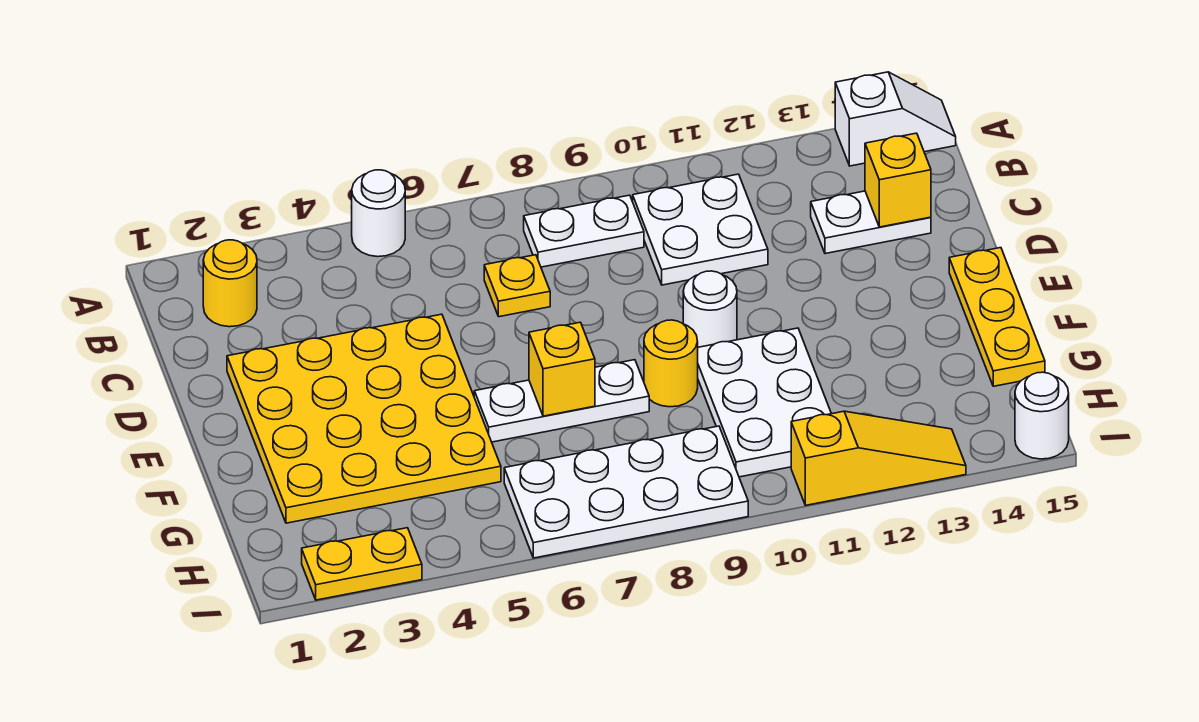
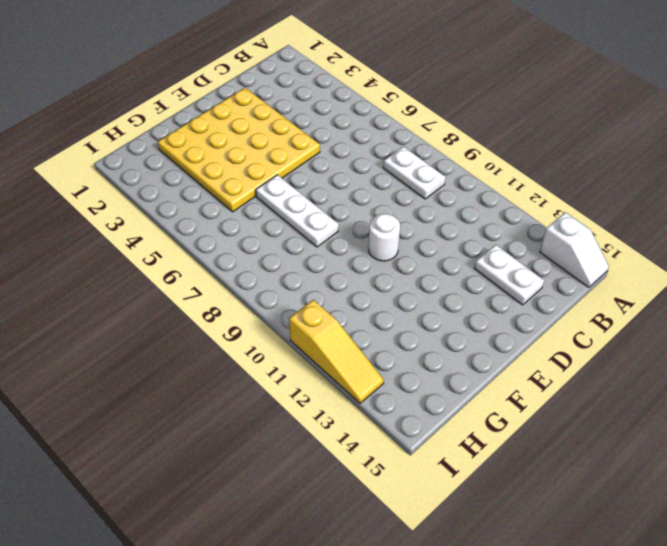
none -> white round brick A5 level 1
none -> yellow round brick B2 level 1
none -> white plate B10:C11 level 1

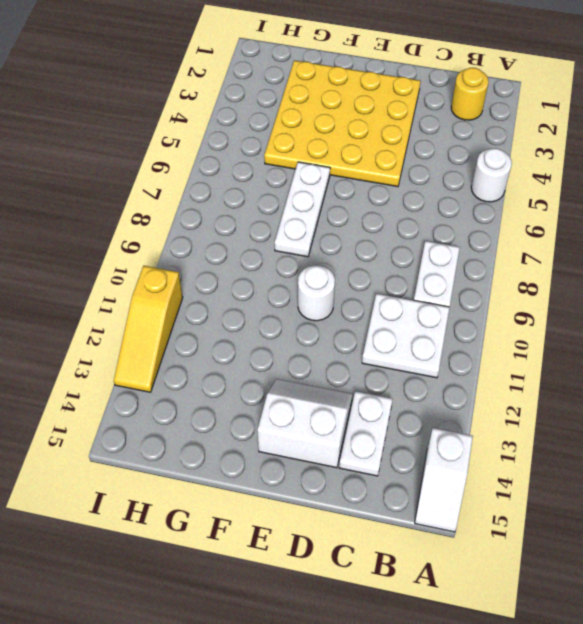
white slope D13:E14 level 1 top 14 -> none
none -> yellow plate C7 level 1
none -> yellow plate E15:G15 level 1
none -> yellow round brick F9 level 1

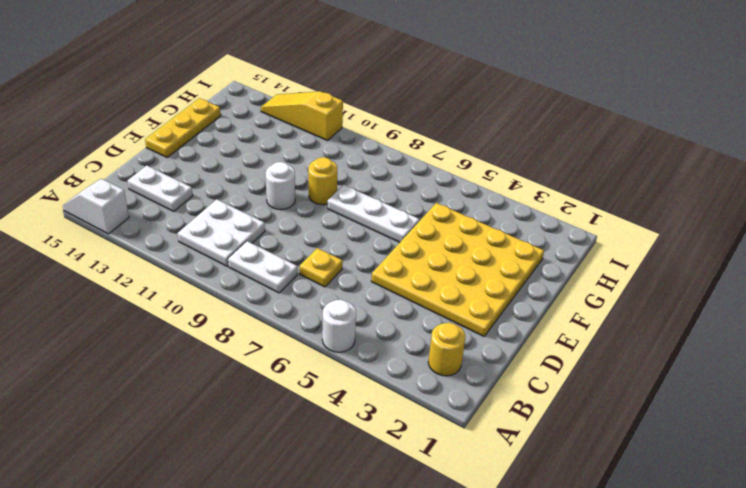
none -> white plate F10:H11 level 1
none -> white plate H6:I9 level 1
none -> yellow plate I2:I3 level 1

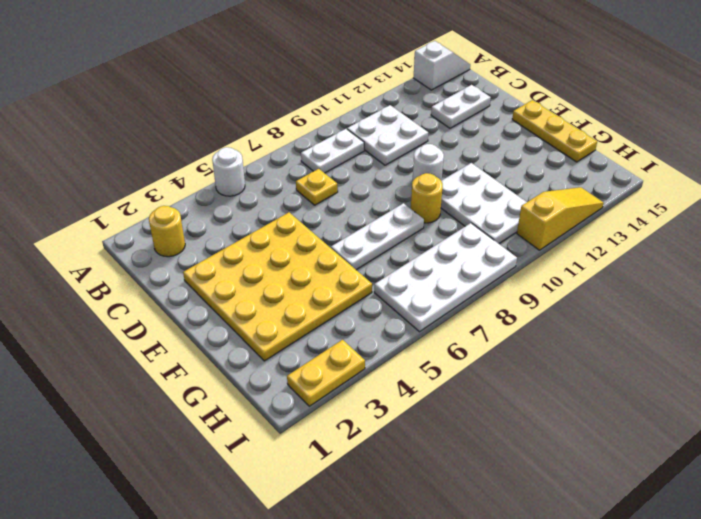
none -> white round brick I15 level 1
none -> yellow brick C14 level 2
none -> yellow brick F7 level 2

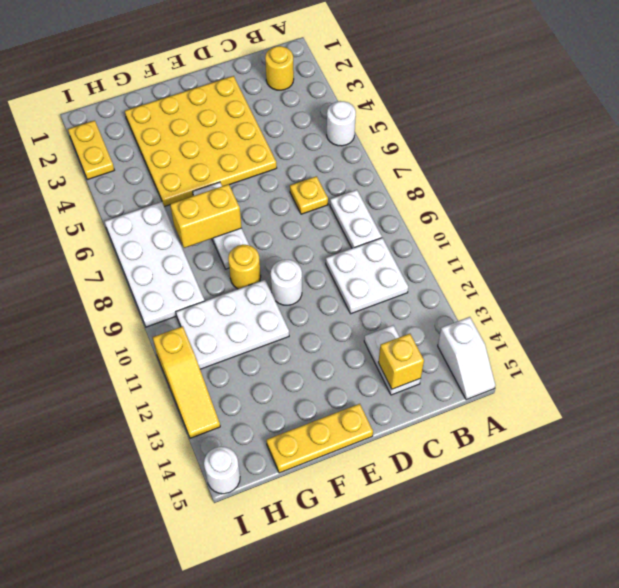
yellow brick F7:G7 level 2 -> yellow brick F7 level 2

